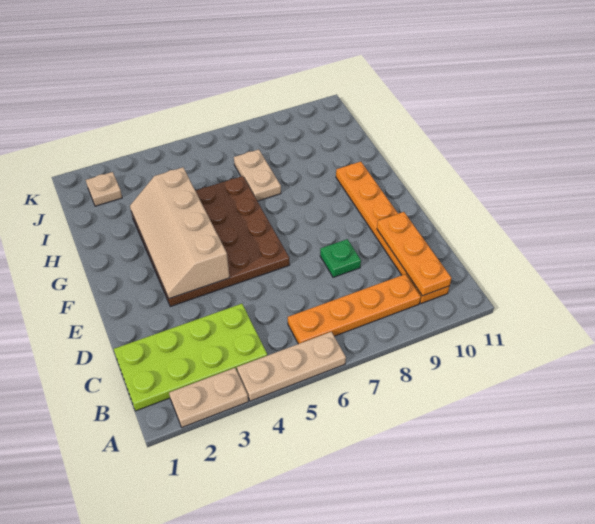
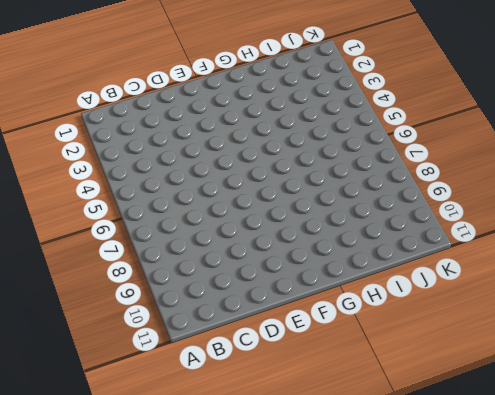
none -> tan plate A2:A3 level 1
none -> tan plate A4:A6 level 1

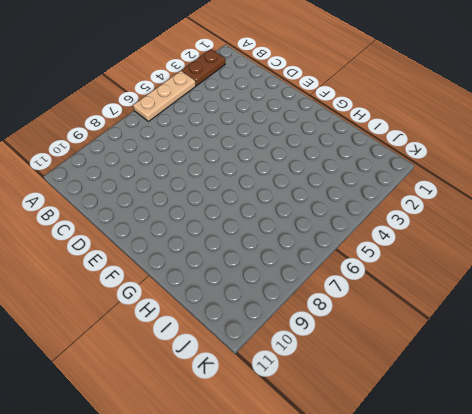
brown plate A2:A3 level 1 -> tan plate A2:A3 level 1
none -> lime plate B1:C4 level 1
none -> orange plate B6:B9 level 1

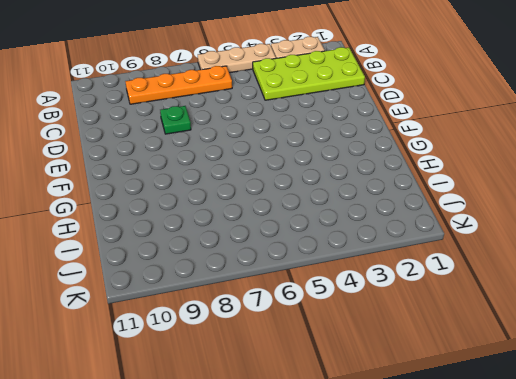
none -> orange plate B10:G10 level 1
none -> brown plate E3:H6 level 1

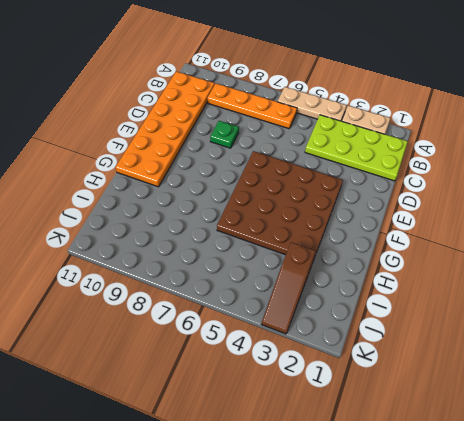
orange plate B10:G11 level 1 -> orange plate B10:G10 level 1
brown slope I3:K3 level 1 top I -> none
none -> tan plate H7:I7 level 1
none -> tan plate J2 level 1

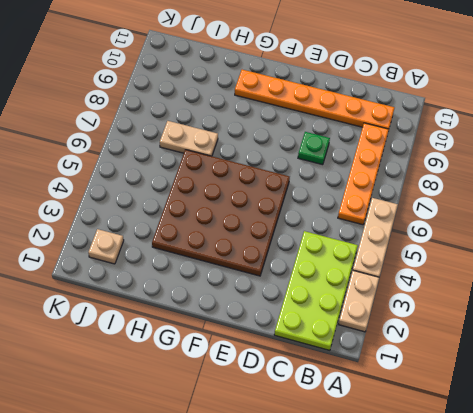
none -> orange plate B10:D10 level 2
none -> tan slope E3:H4 level 2 top 4

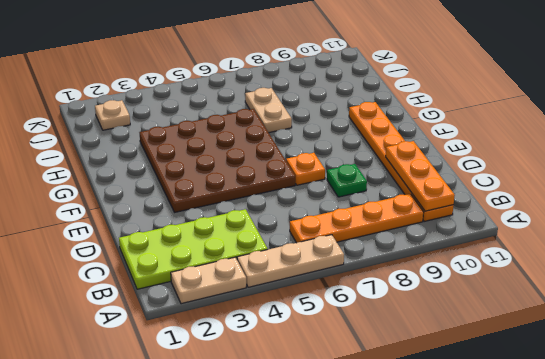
orange plate E7 level 1 -> none
none -> tan slope E3:H4 level 2 top 4

